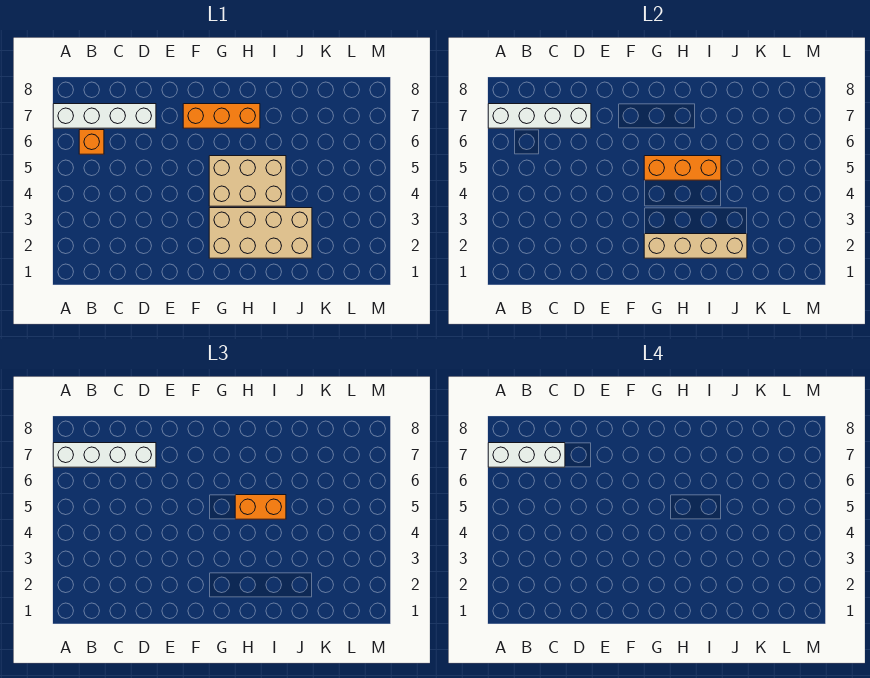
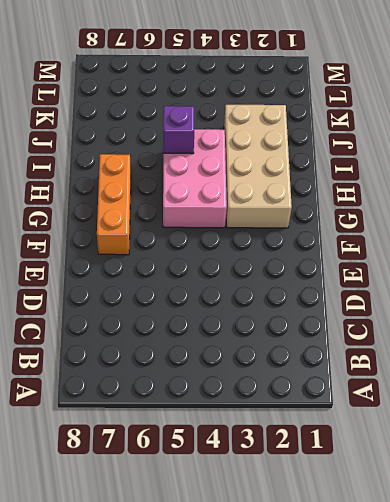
pink brick G4:I5 level 1 -> tan brick G4:I5 level 1
purple brick I5 level 2 -> orange brick G5:I5 level 2
none -> white brick A7:D7 level 1
none -> orange brick B6 level 1

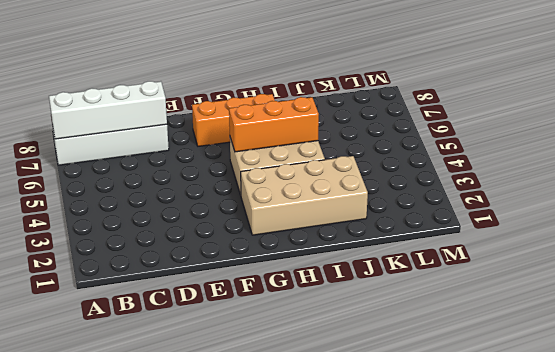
none -> orange brick B6 level 1
none -> tan brick G2:J2 level 2

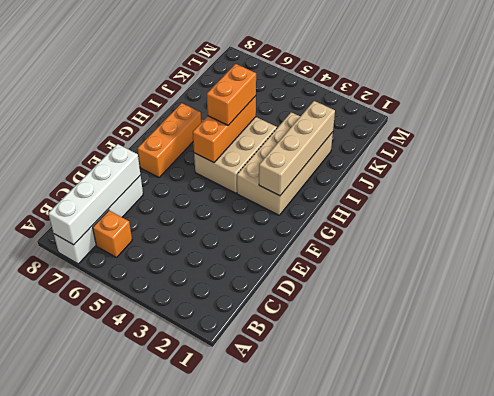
none -> white brick A7:D7 level 3
none -> white brick A7:C7 level 4

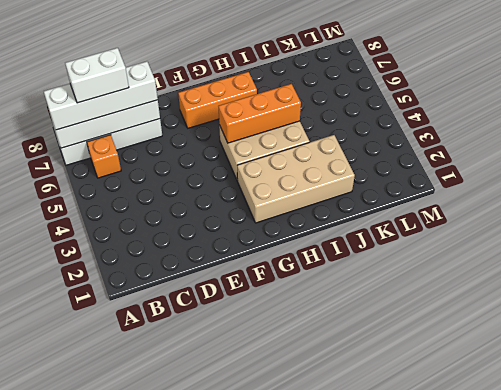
white brick B7:C7 level 4 -> white brick A7:C7 level 4
none -> tan brick G2:J2 level 2
none -> orange brick H5:I5 level 3

